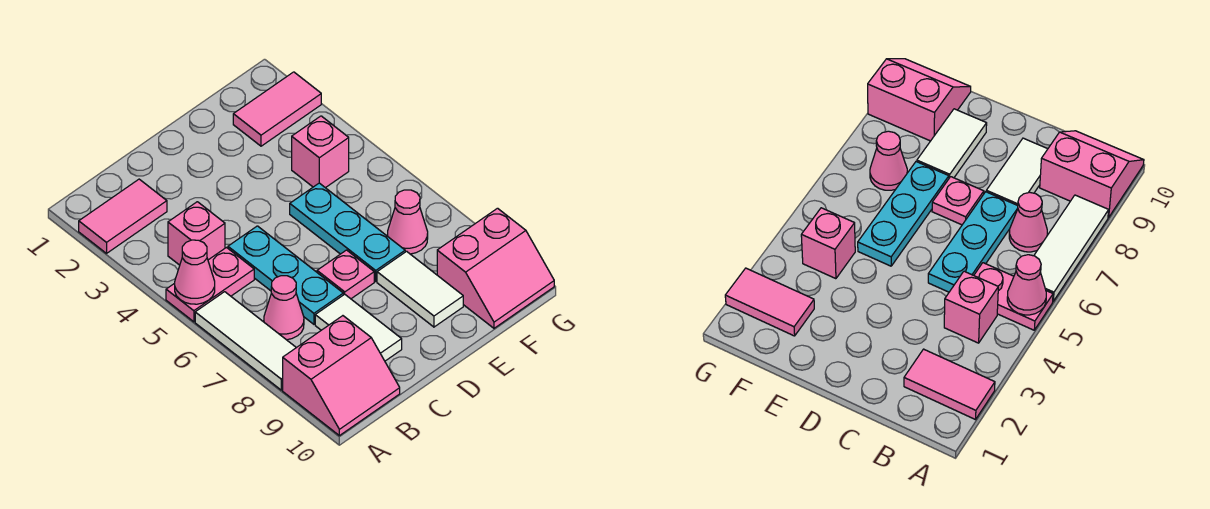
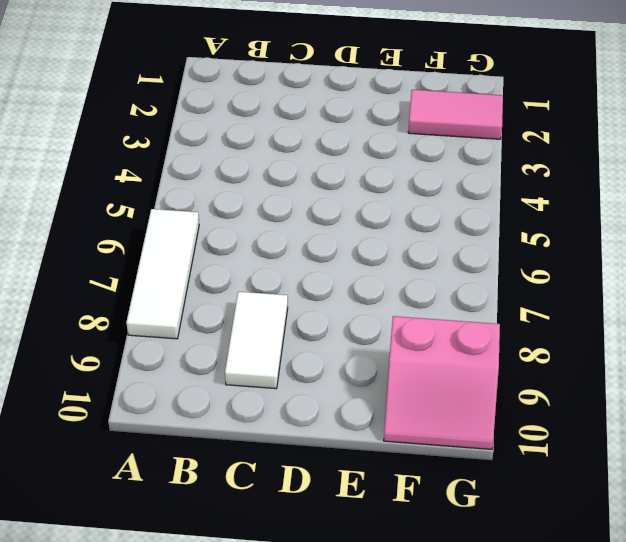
none -> pink tile A2:B2 level 1
none -> pink plate A5:B5 level 1
none -> pink slope A9:B10 level 1 top 9

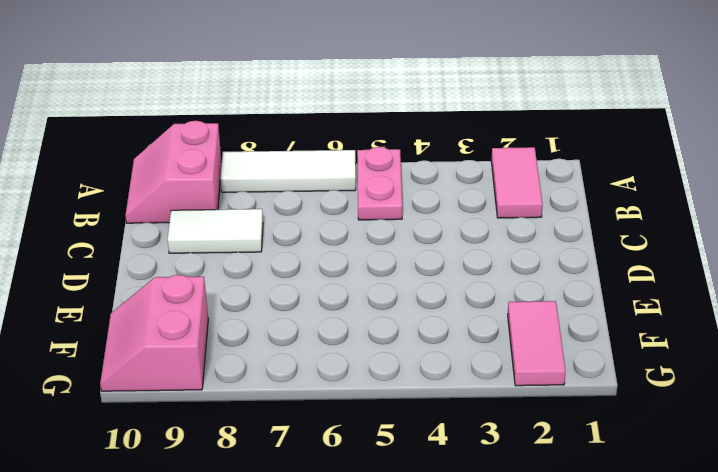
none -> pink brick B4 level 1
none -> pink cone B7 level 1
none -> cyan plate C5:C7 level 1

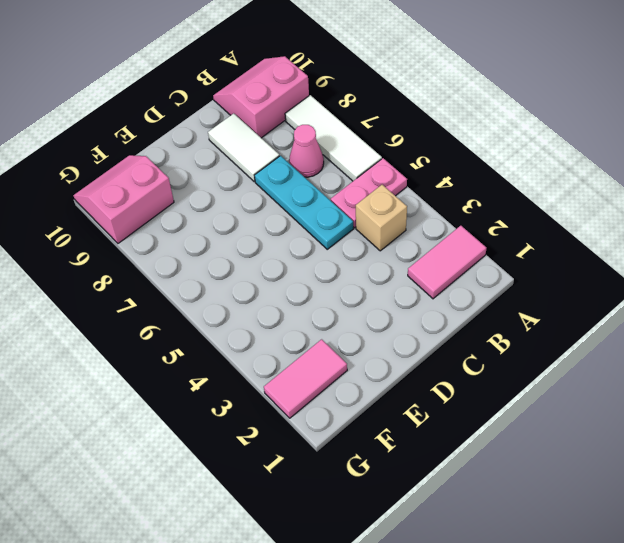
tan brick B4 level 1 -> pink brick B4 level 1
none -> pink plate D7 level 1
none -> cyan plate E5:E7 level 1
none -> white tile E8:E9 level 1

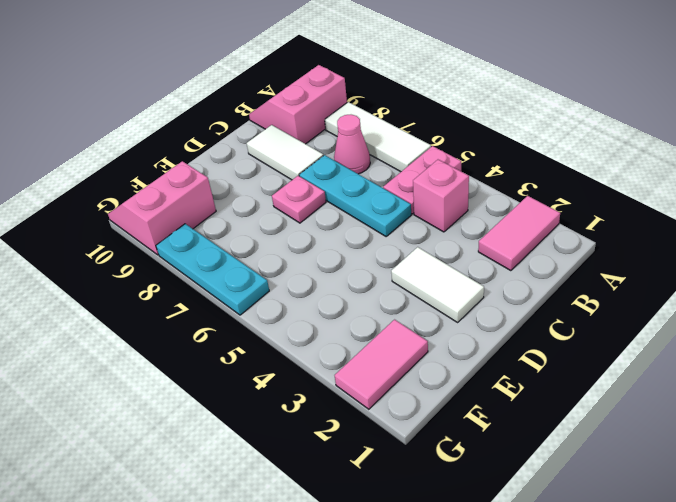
white tile D2:D3 level 1 -> white tile E8:E9 level 1
cyan plate G6:G8 level 1 -> cyan plate E5:E7 level 1
none -> pink brick F4 level 1
none -> pink cone F7 level 1
none -> pink cone A5 level 2

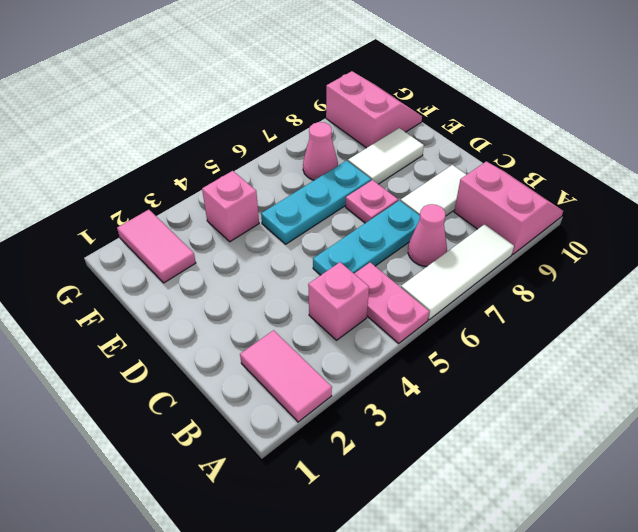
none -> pink cone A5 level 2

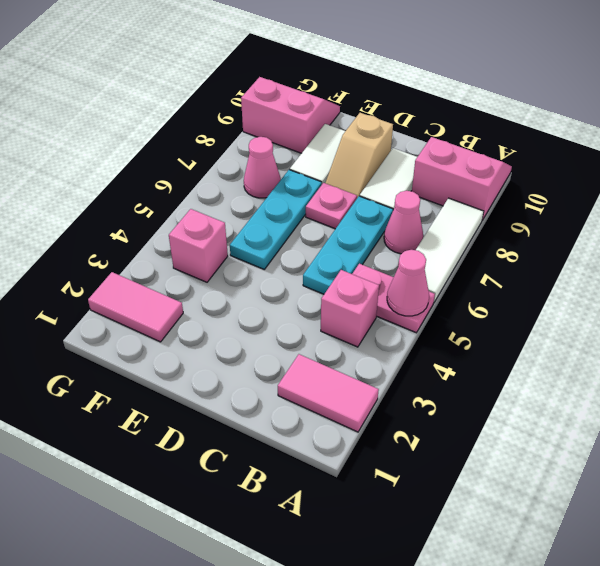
tan slope D8:D9 level 1 top 9 -> none

